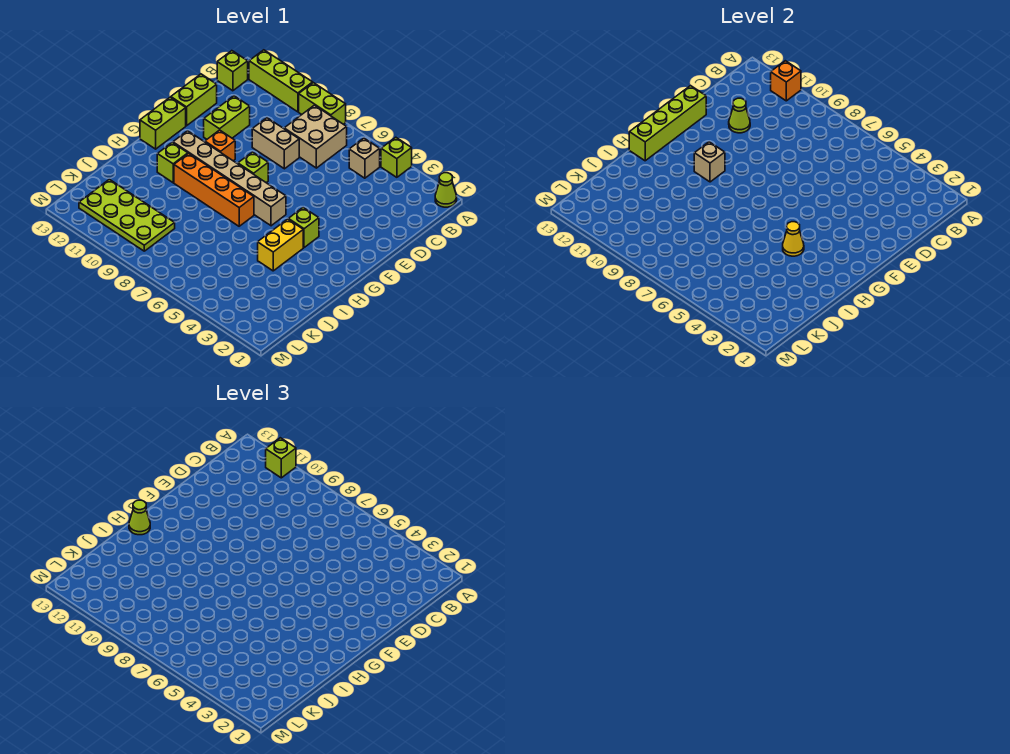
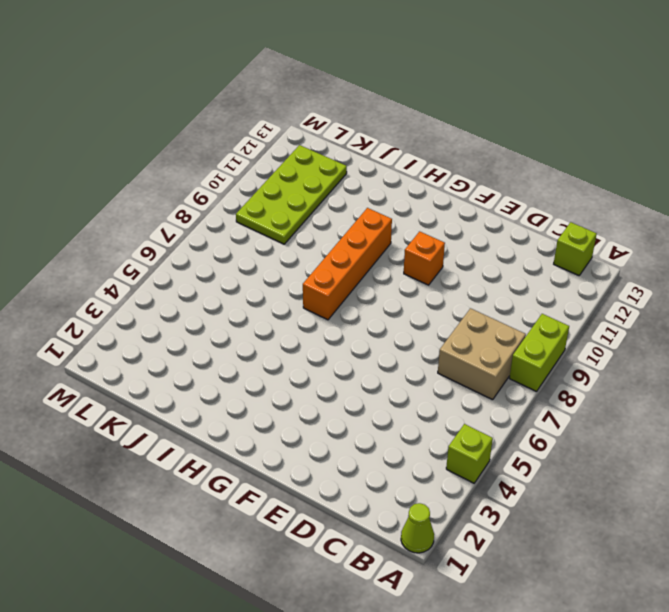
none -> lime brick A10:A12 level 1
none -> tan brick B5 level 1
none -> tan brick D8:D9 level 1

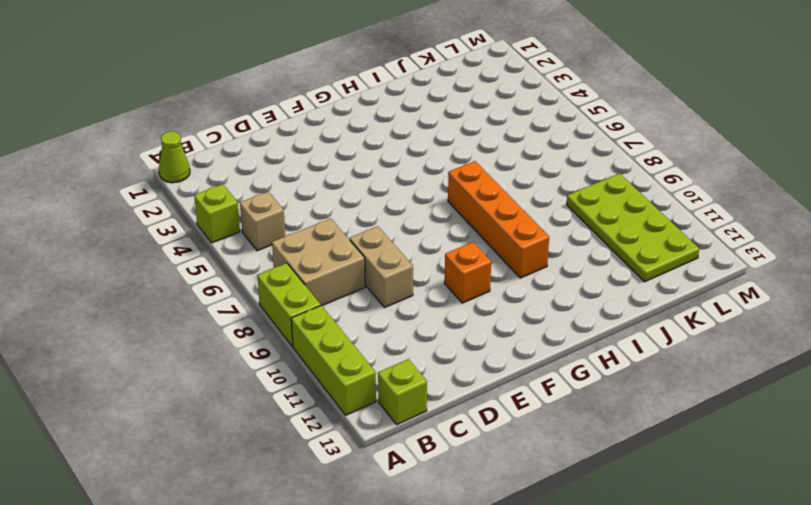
none -> lime brick D11:E11 level 1
none -> lime brick D13:E13 level 1
none -> lime brick F8 level 1

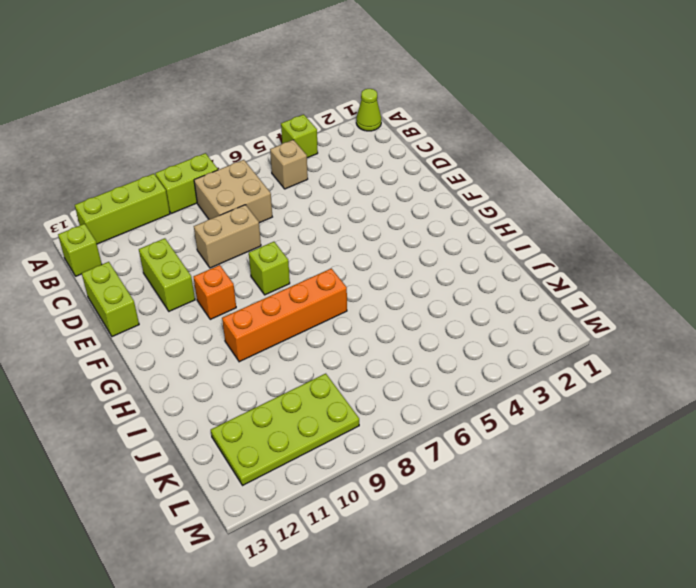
none -> lime brick F13:G13 level 1
none -> lime brick G4 level 1
none -> tan brick G6:G11 level 1

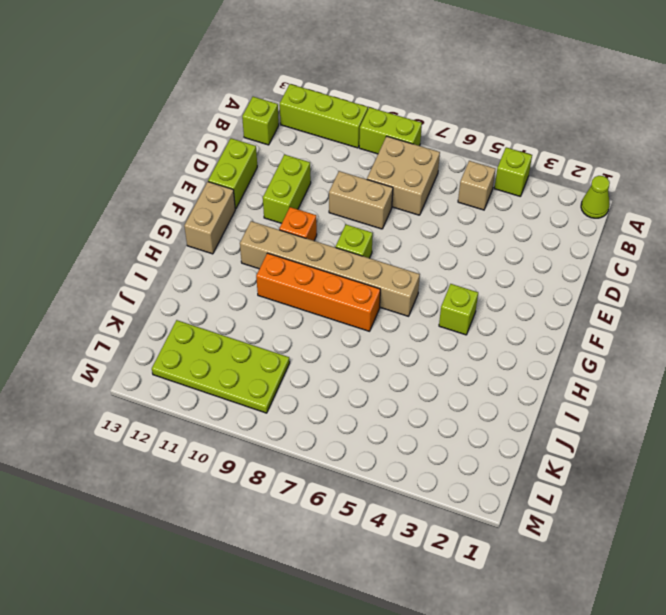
tan brick F13:G13 level 1 -> lime brick F13:G13 level 1
none -> yellow brick H4:I4 level 1
none -> lime brick H11 level 1
none -> orange brick A11 level 2

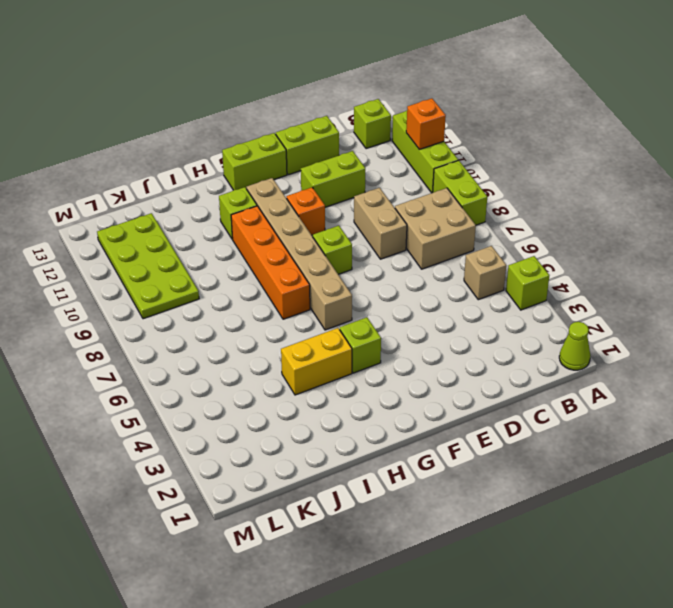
none -> lime cone D11 level 2
none -> lime brick E13:H13 level 2
none -> tan brick G10 level 2

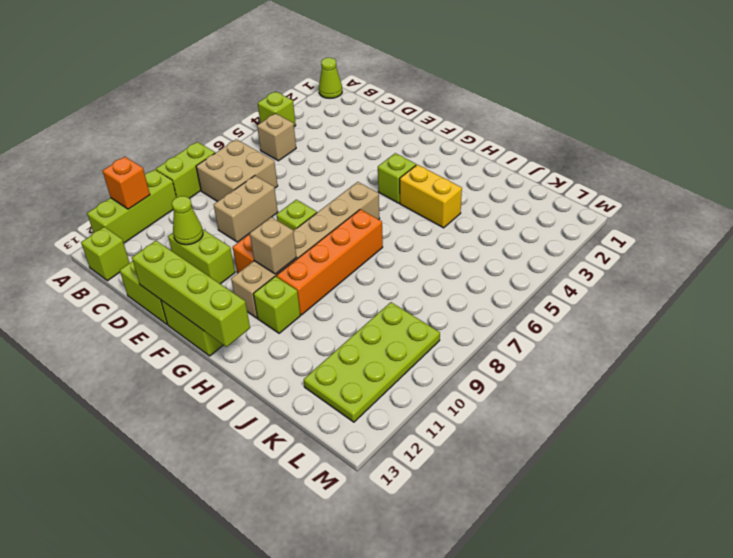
none -> yellow cone H4 level 2
none -> lime brick A11 level 3
none -> lime cone H13 level 3

